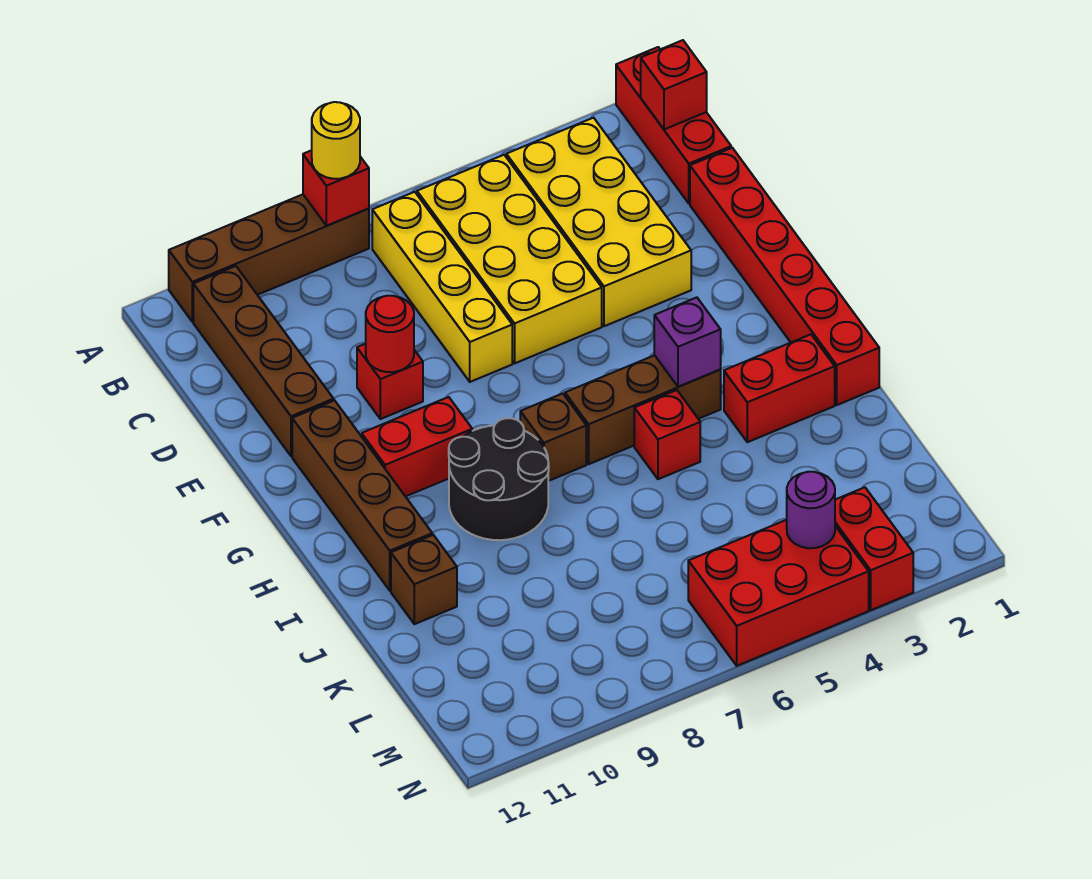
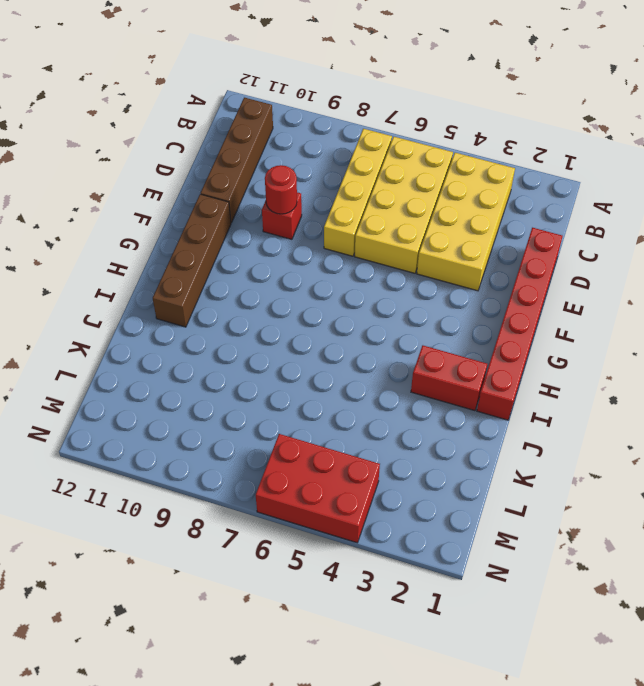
none -> red brick A1:C1 level 1
none -> brown brick A8:A11 level 1
none -> red brick G9:G10 level 1

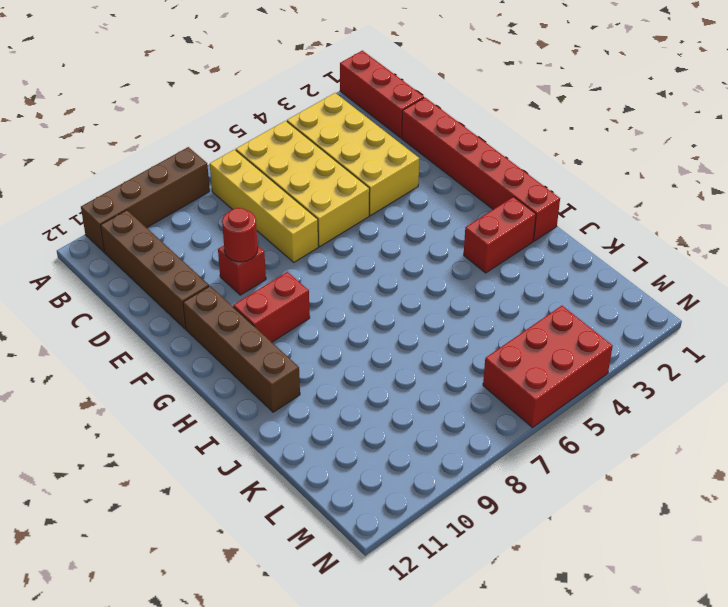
none -> brown brick H4:H6 level 1
none -> brown brick H7 level 1
none -> black round brick H8:I9 level 1

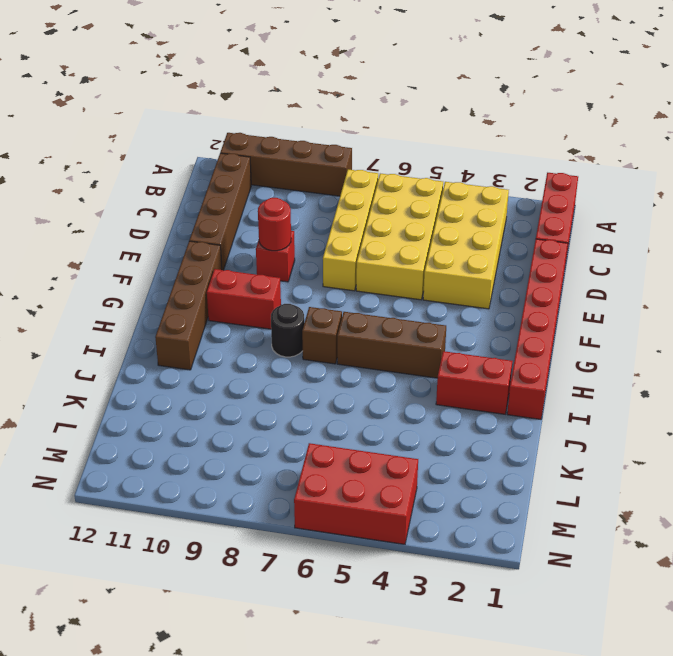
black round brick H8 level 1 -> black round brick H8:I9 level 1
none -> red brick I5 level 1
none -> brown brick J11 level 1
none -> red brick M3:N3 level 1

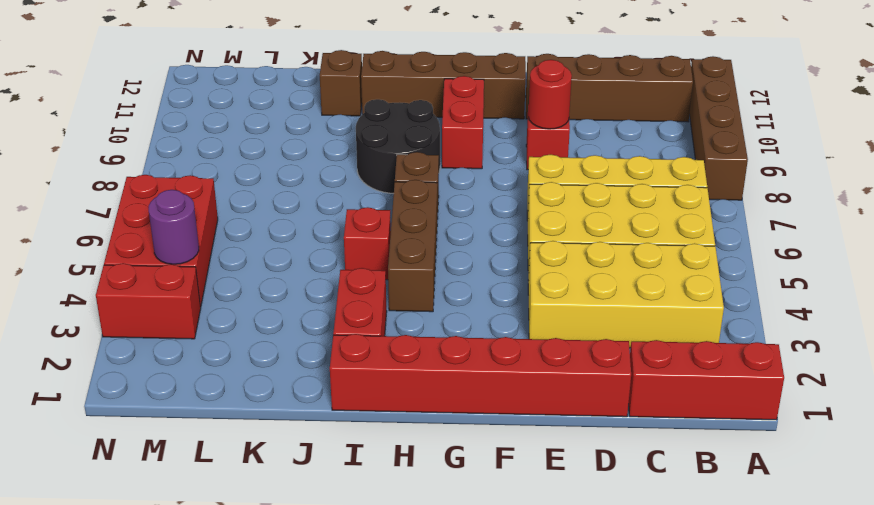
none -> red brick A8 level 2
none -> red brick B1 level 2
none -> purple brick H4 level 2

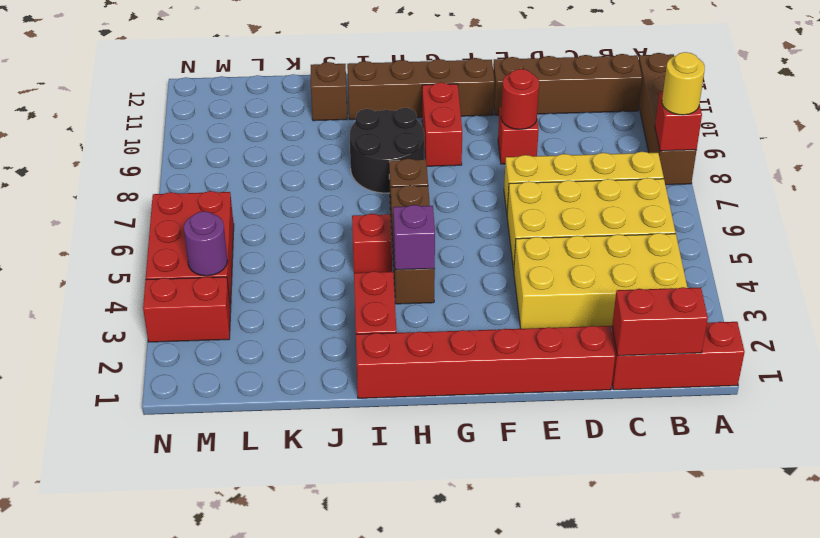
red brick B1:C1 level 2 -> red brick B1 level 2

